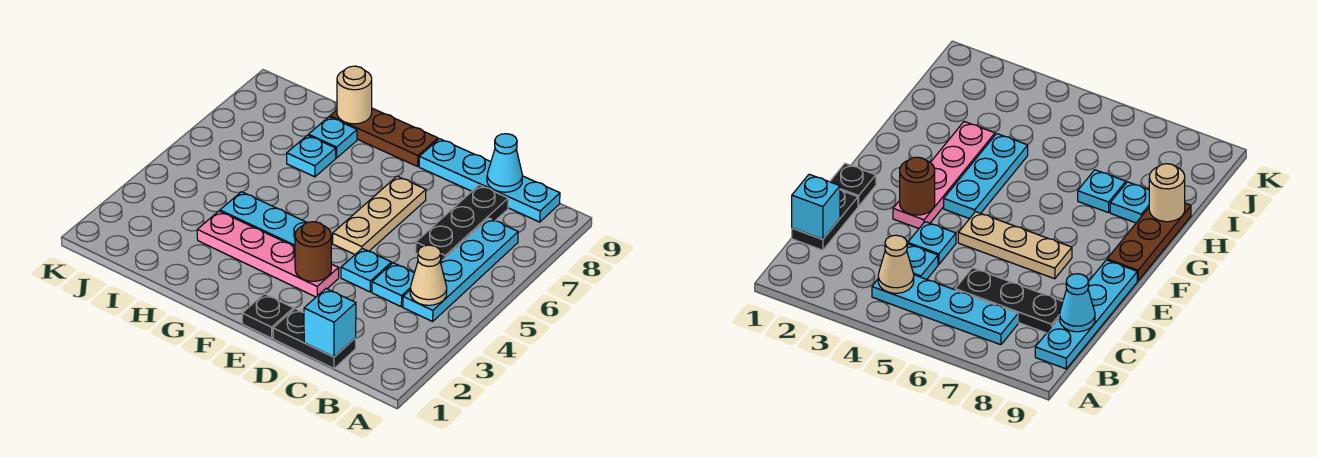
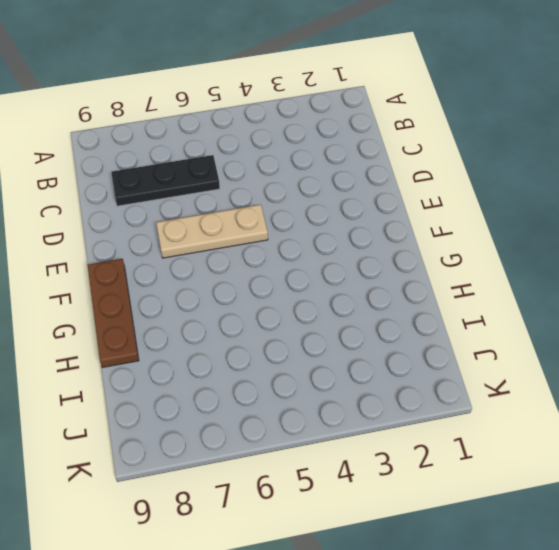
none -> cyan plate B4:B7 level 1
none -> cyan plate B9:E9 level 1
none -> black plate C1:D1 level 1

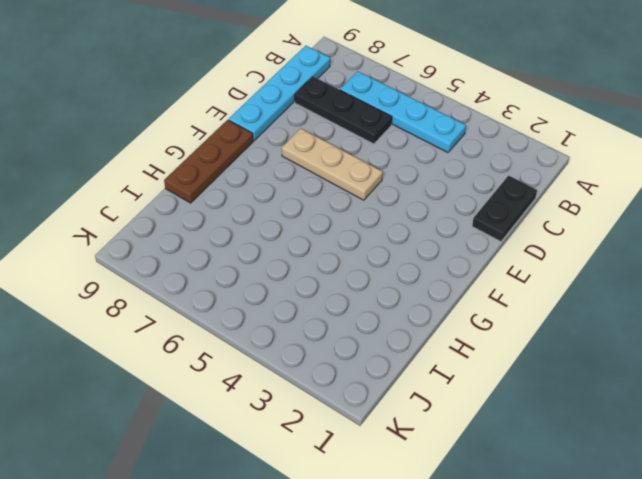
none -> cyan plate C4 level 1
none -> cyan plate D4 level 1
none -> black plate E1 level 1

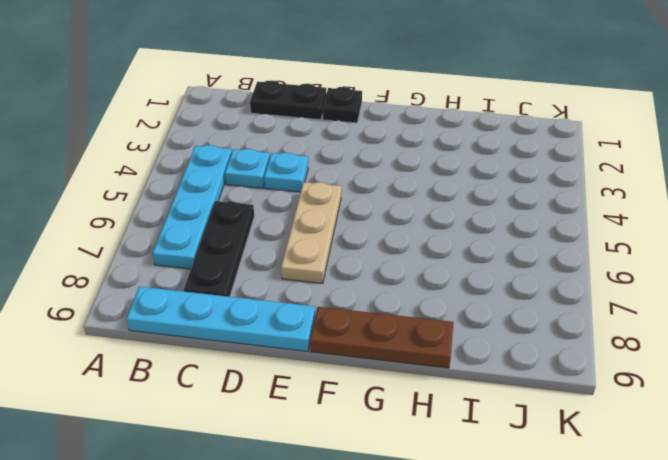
none -> pink plate E3:H3 level 1
none -> cyan plate F4:H4 level 1
none -> cyan plate H7 level 1

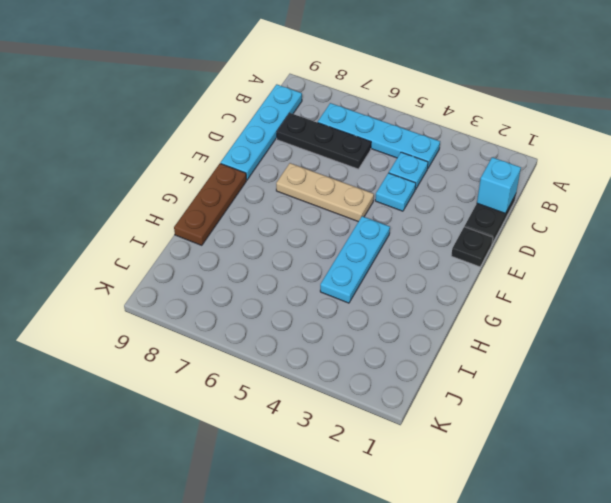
none -> pink plate E3:H3 level 1
none -> cyan plate H7 level 1
none -> cyan plate H8 level 1

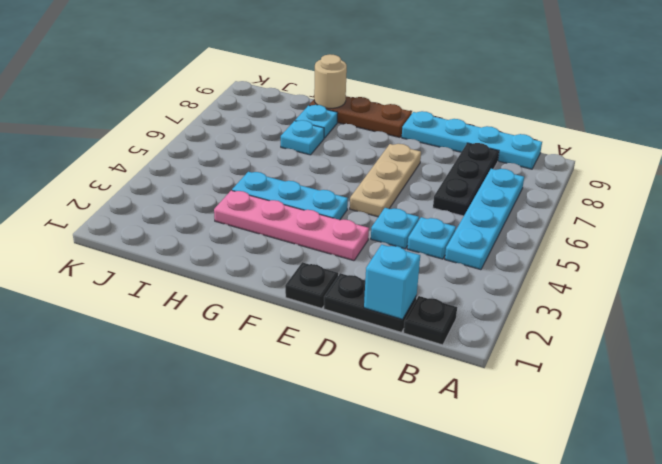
black plate B1 level 1 -> none
none -> tan cone B4 level 2
none -> cyan cone C9 level 2
none -> brown round brick E3 level 2

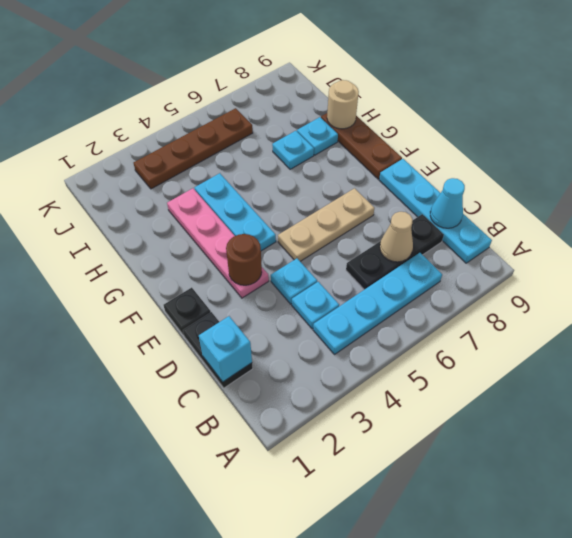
tan cone C7 level 2 -> tan cone B4 level 2
brown plate J3:J6 level 1 -> none

